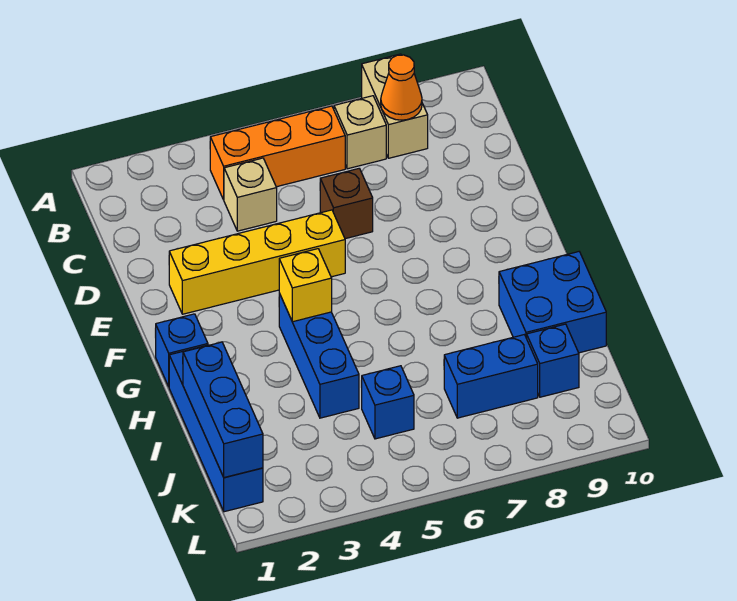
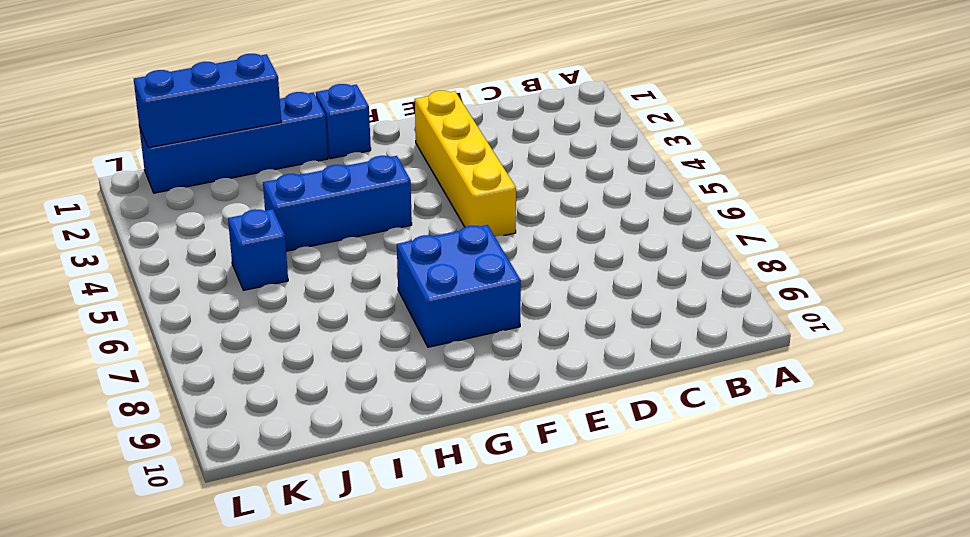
blue brick F7:G8 level 1 -> blue brick H9:I10 level 1
none -> tan brick A8:B8 level 1
none -> orange brick B4:B6 level 1
none -> tan brick B7 level 1

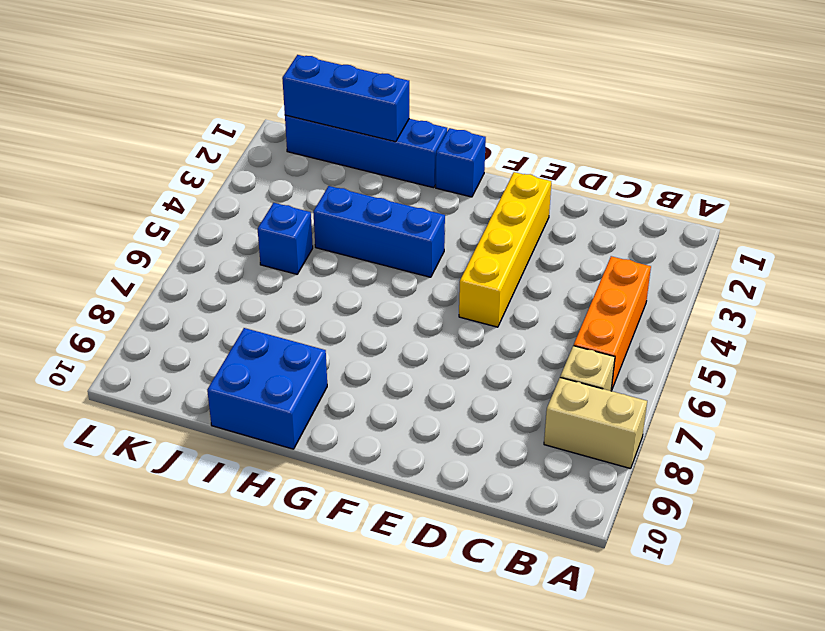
none -> tan brick C4 level 1
none -> brown brick D6 level 1
none -> blue brick J7:J8 level 1

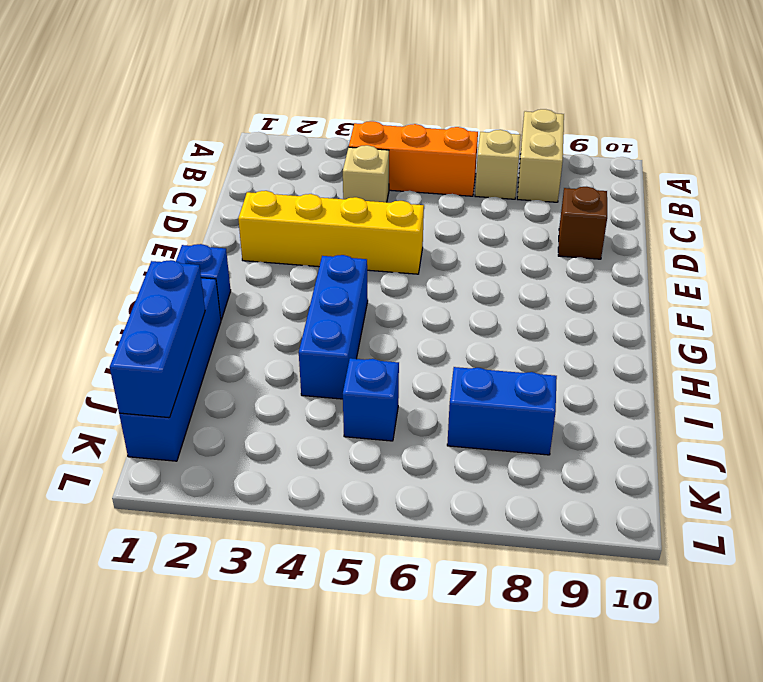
brown brick D9 level 1 -> brown brick D6 level 1
none -> blue brick H9:I10 level 1
none -> blue brick J9 level 1
none -> orange cone B8 level 2

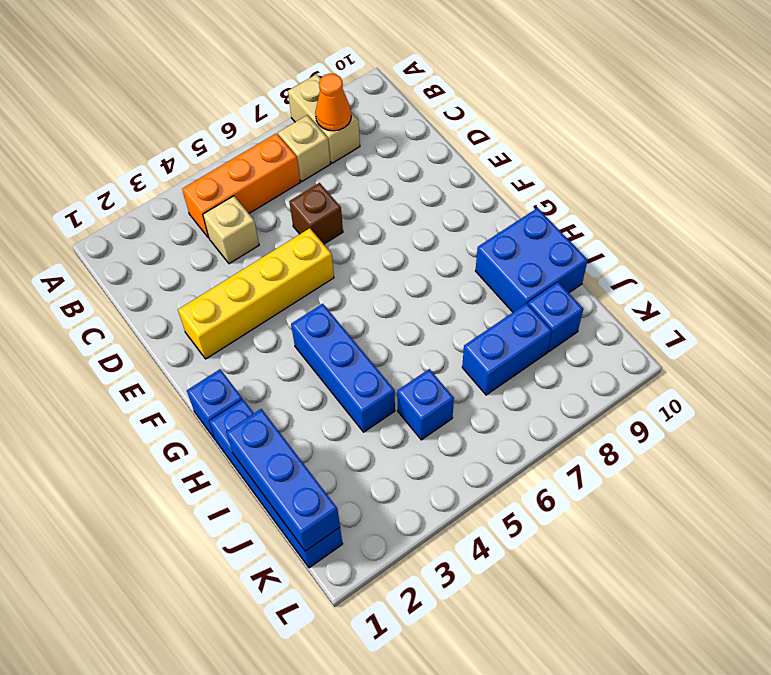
none -> yellow brick G4 level 2

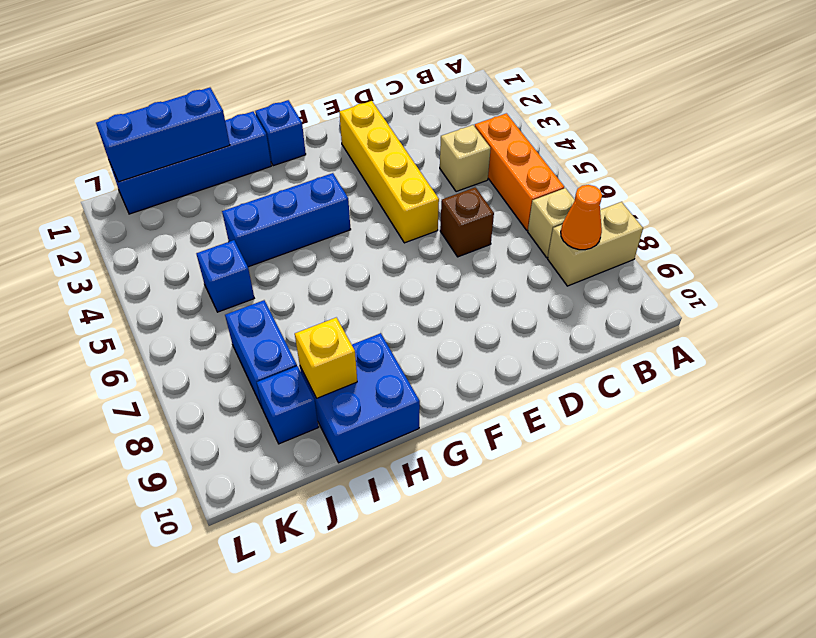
yellow brick I9 level 2 -> yellow brick G4 level 2

